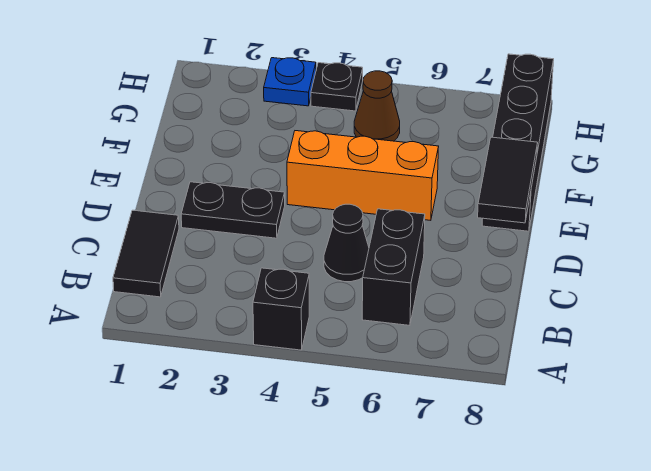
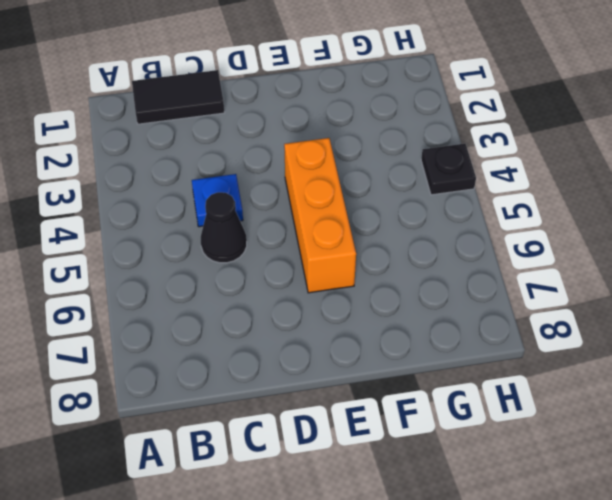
blue plate C4 level 1 -> blue plate H3 level 1
none -> black brick A4 level 1
none -> black brick B6:C6 level 1

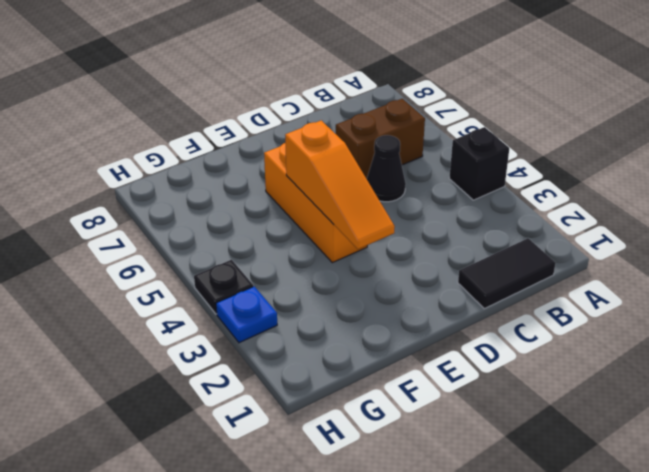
brown brick B6:C6 level 1 -> black brick B6:C6 level 1
orange slope E3:E5 level 2 top 5 -> none
none -> black plate D2:D3 level 1
none -> black brick E8:H8 level 1

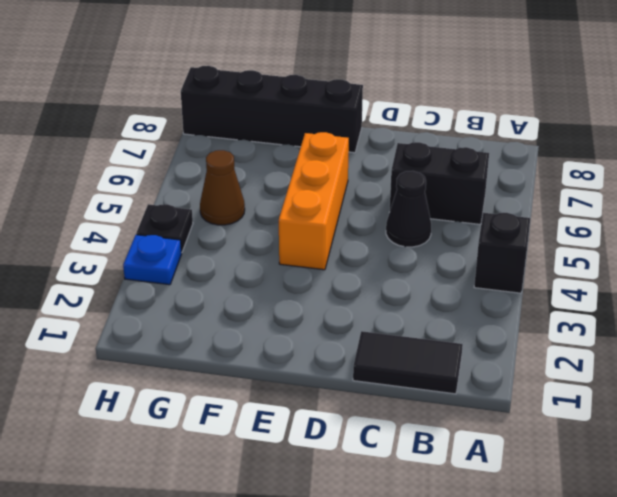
none -> black plate D2:D3 level 1
none -> black tile D8:E8 level 2

